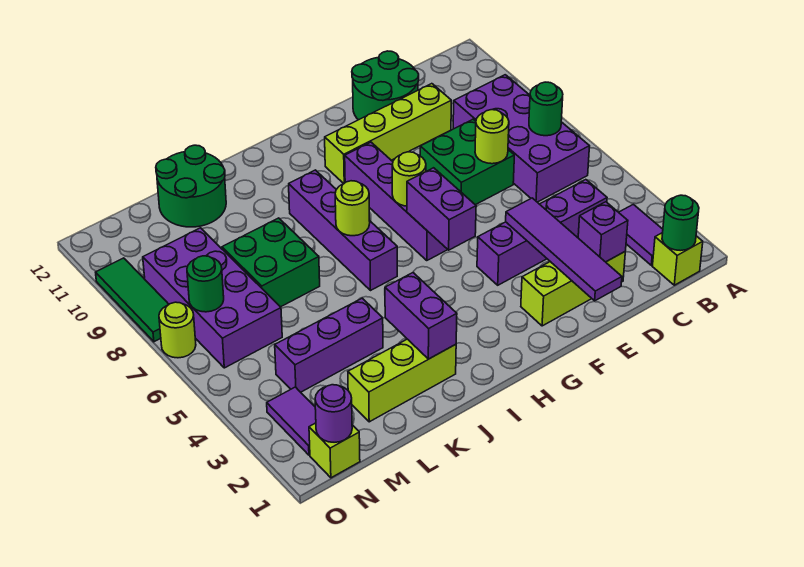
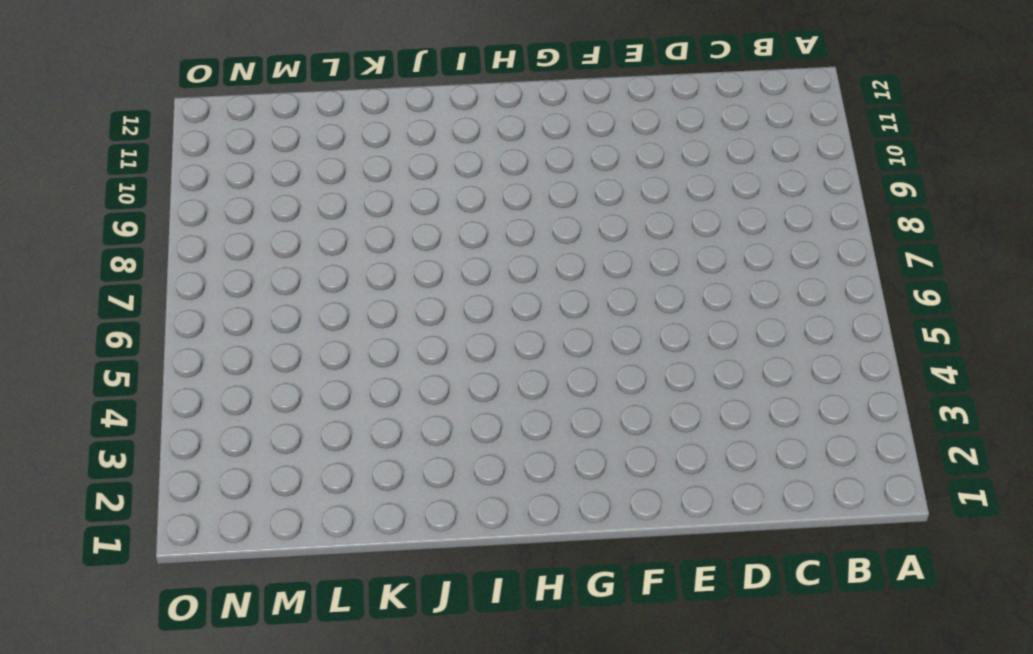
none -> lime brick B1 level 1
none -> purple tile B2:B3 level 1
none -> purple brick B6:C9 level 1
none -> purple brick C4:F4 level 1

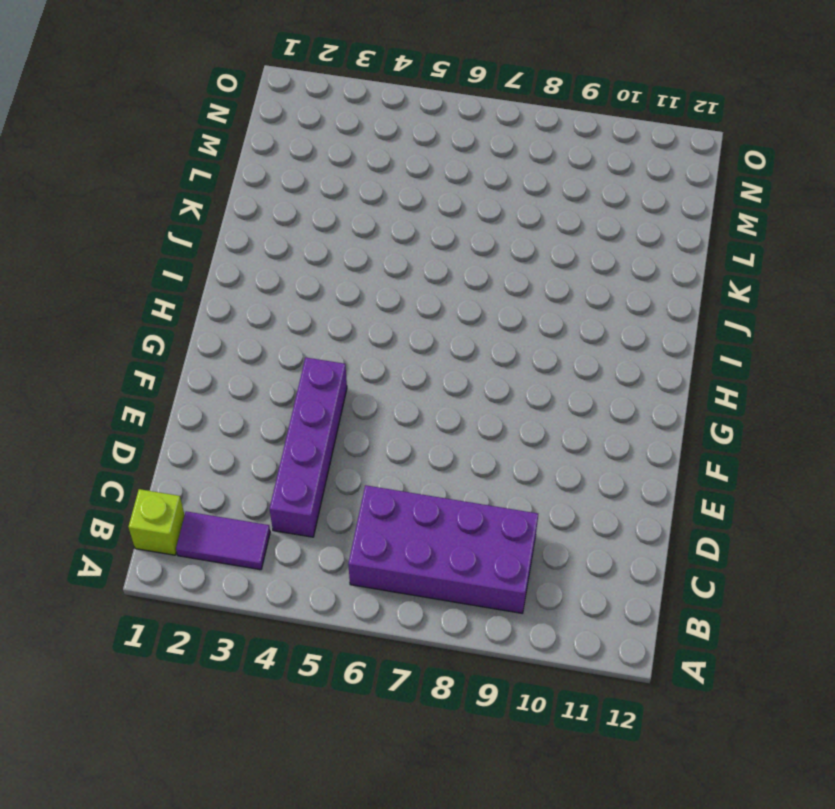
none -> lime brick D2:F2 level 1
none -> green brick D7:E8 level 1
none -> lime brick D10:G10 level 1
none -> green round brick D11:E12 level 1

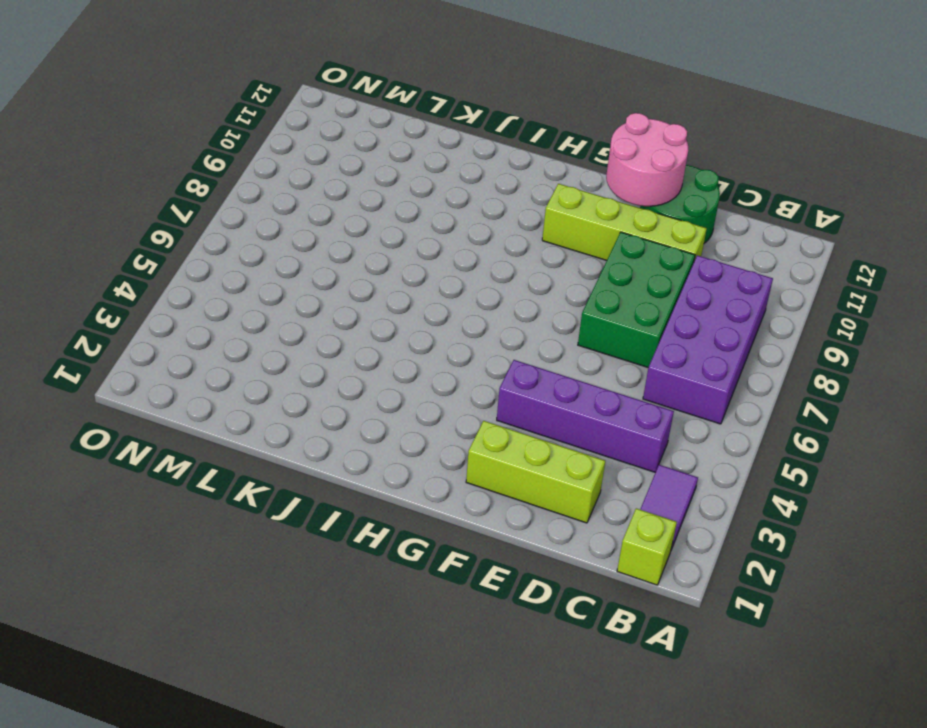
green brick D7:E9 level 1 -> green brick D7:E8 level 1
pink round brick E11:F12 level 2 -> none
none -> purple brick G6:G9 level 1
none -> purple brick I6:I9 level 1
none -> lime brick J2:L2 level 1
none -> purple brick K4:M4 level 1

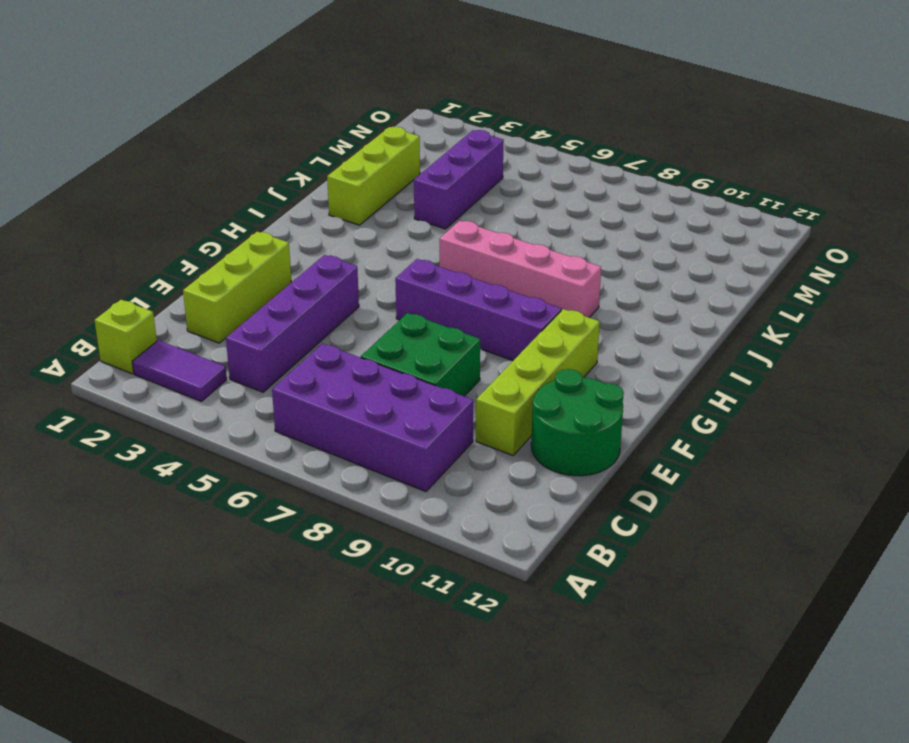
pink brick I6:I9 level 1 -> purple brick I6:I9 level 1
none -> green brick K7:L8 level 1
none -> green round brick K11:L12 level 1
none -> purple brick M6:N9 level 1
none -> lime brick N1 level 1

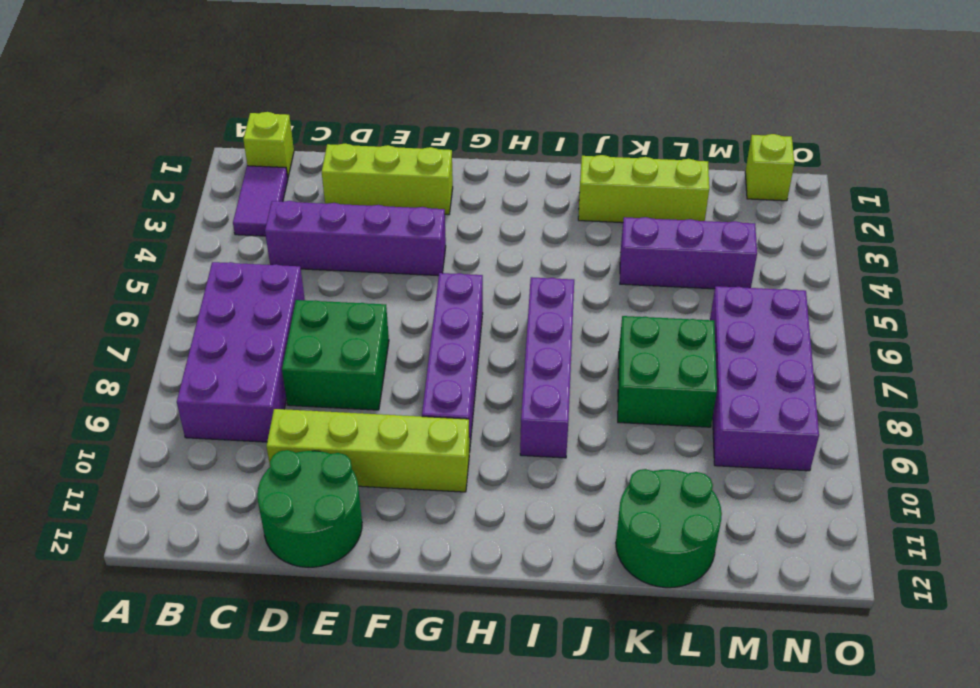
none -> purple tile N2:N3 level 1
none -> lime round brick O7 level 1
none -> green tile O8:O10 level 1
none -> green round brick B1 level 2

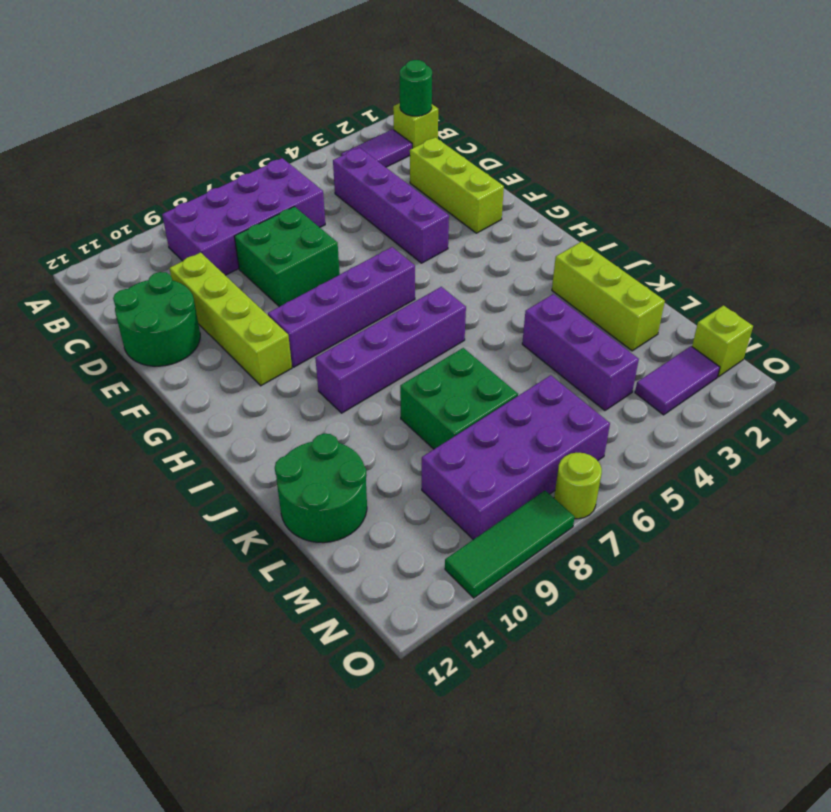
none -> green round brick B7 level 2
none -> purple brick D2 level 2
none -> lime round brick D7 level 2
none -> purple tile E1:E4 level 2

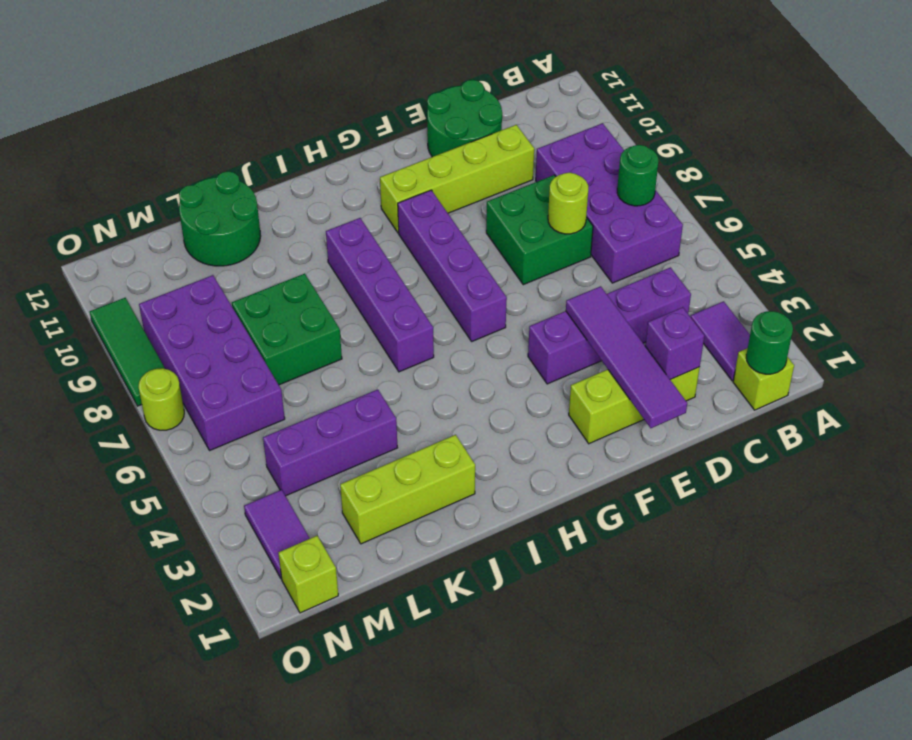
none -> purple brick G5:G6 level 2
none -> lime round brick G7 level 2
none -> lime round brick I7 level 2
none -> purple brick J2:J3 level 2

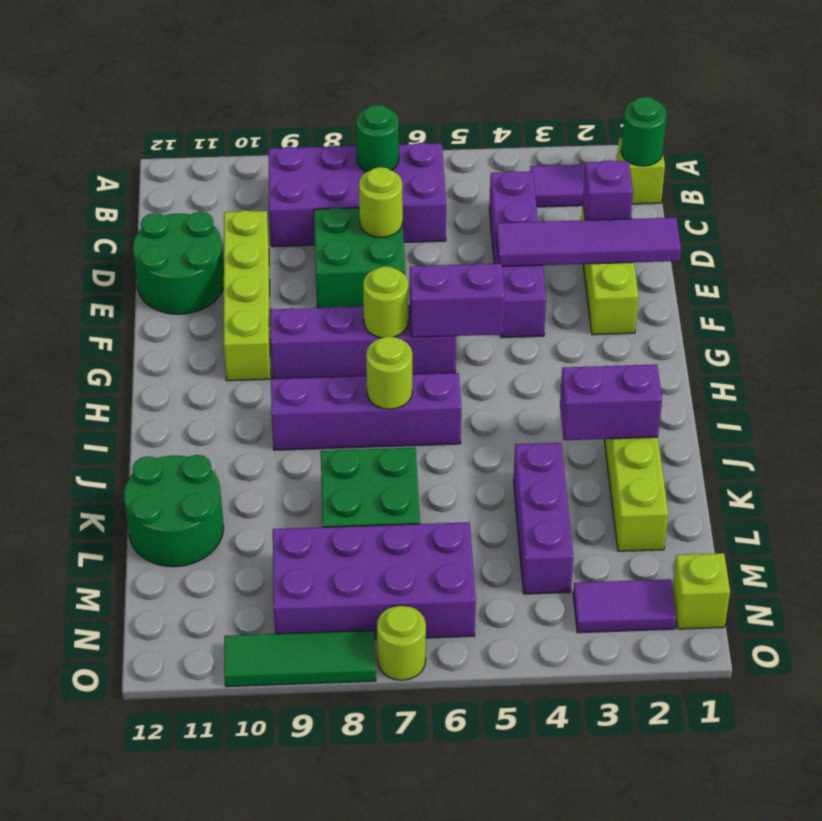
none -> purple round brick N1 level 2
none -> green round brick N7 level 2

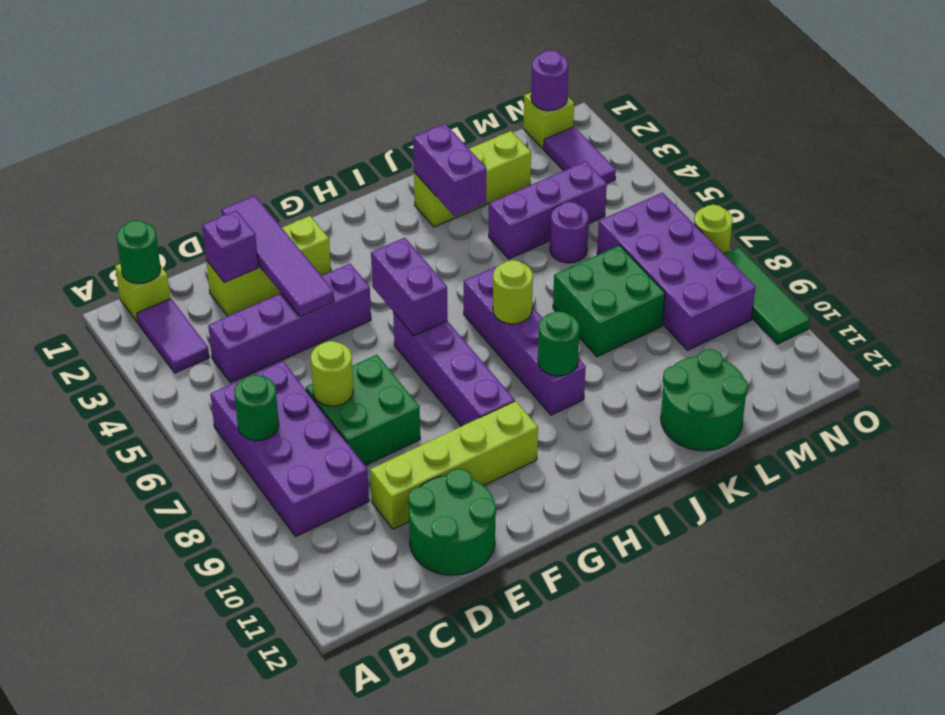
green round brick I9 level 2 -> green round brick N7 level 2
purple round brick L5 level 1 -> none
none -> lime round brick G7 level 2

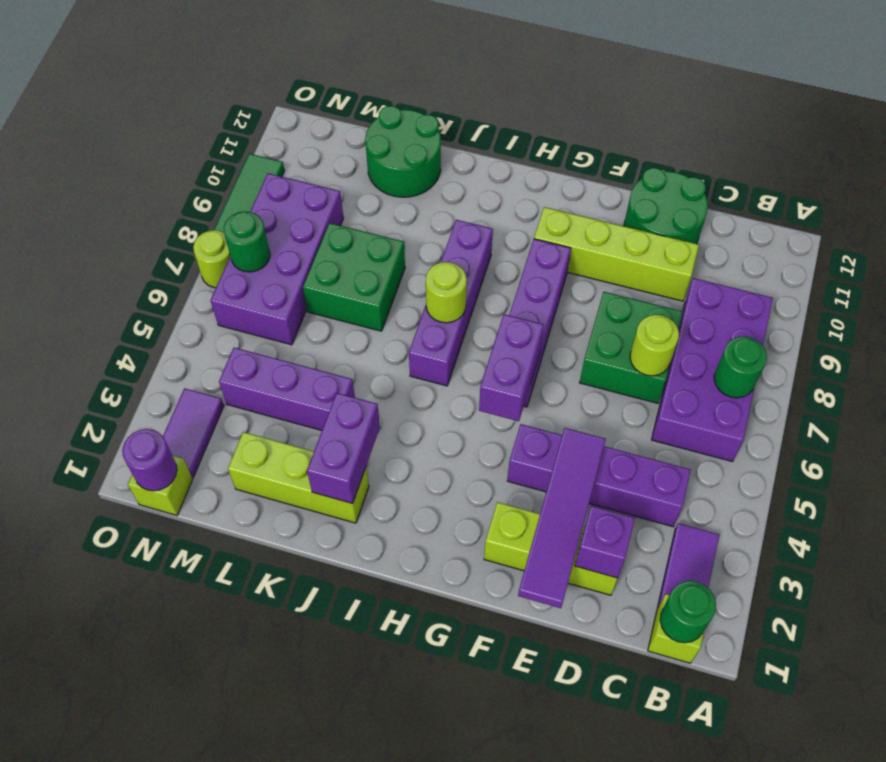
none -> lime round brick G7 level 2

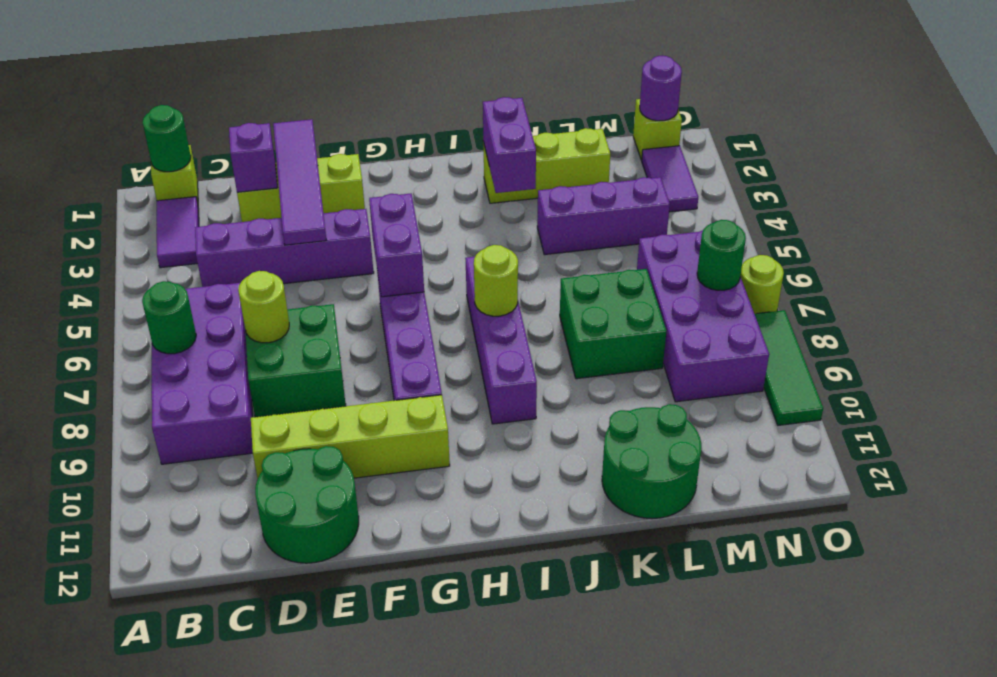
none -> lime round brick G7 level 2

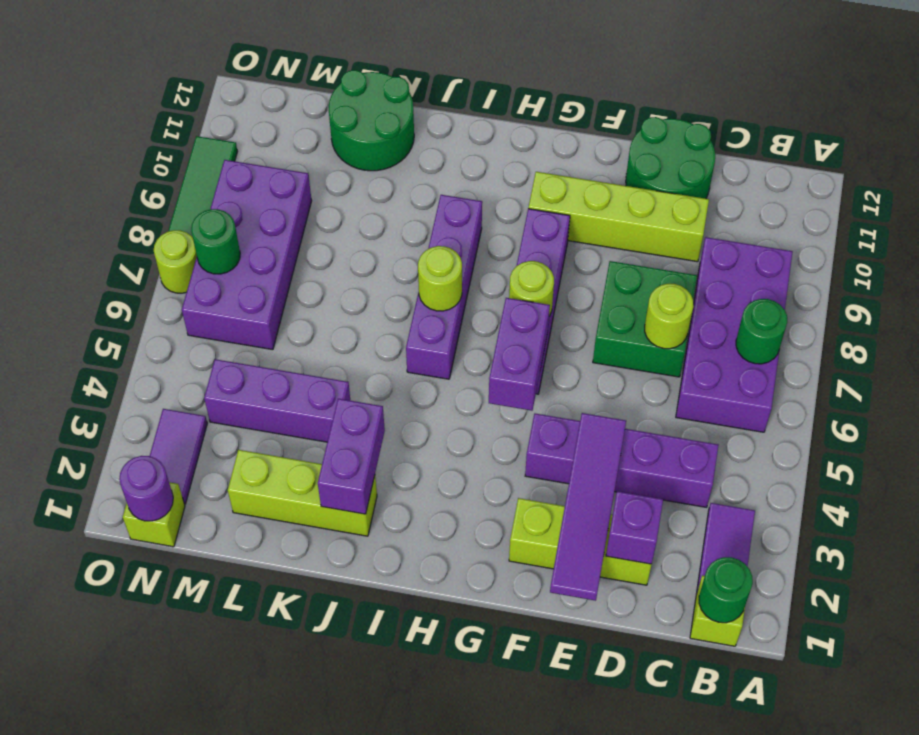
none -> green brick K7:L8 level 1

